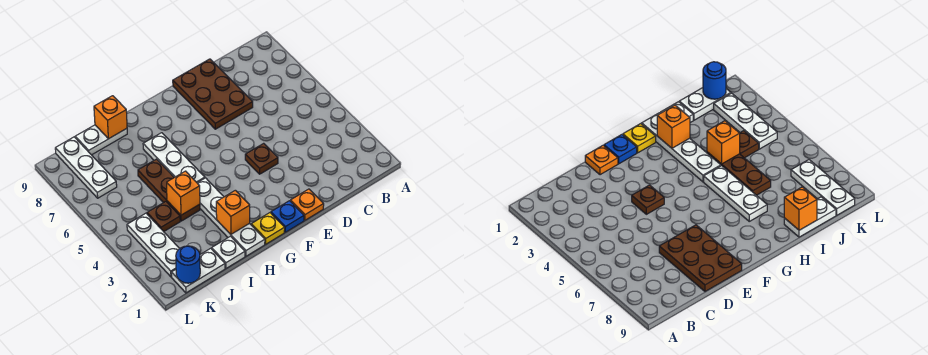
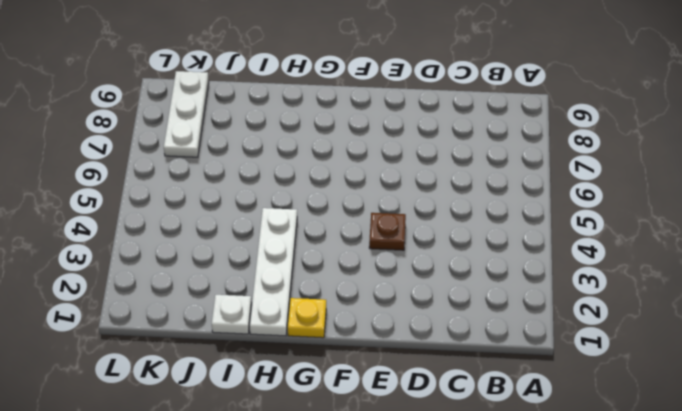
none -> brown plate D7:E9 level 1
none -> orange plate E1 level 1
none -> blue plate F1 level 1

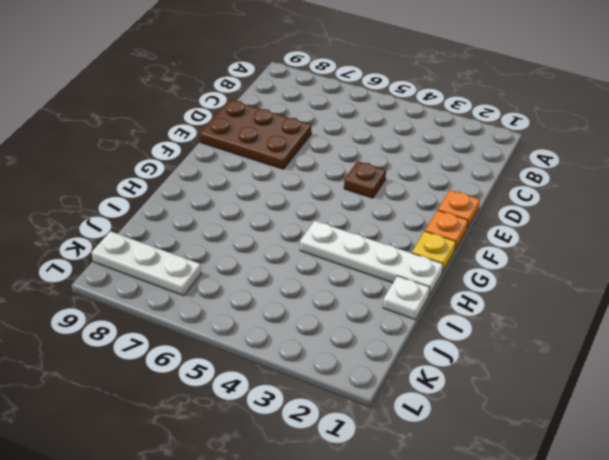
orange plate F1 level 1 -> blue plate F1 level 1
none -> white plate H5:H7 level 1
none -> brown plate I4:I6 level 1
none -> white plate I9:J9 level 1

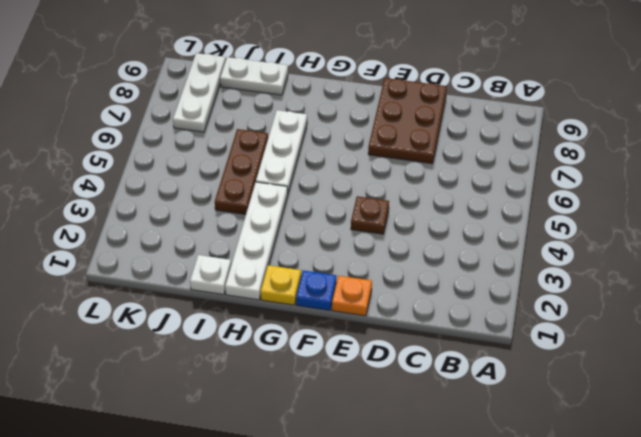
none -> white plate J1:K1 level 1
none -> brown plate J4 level 1
none -> white plate K2:K4 level 1

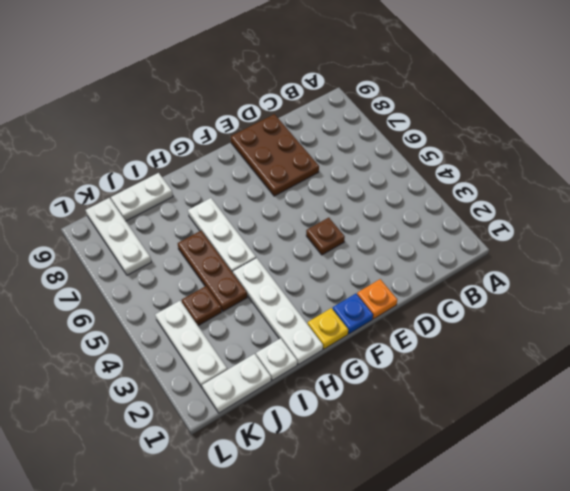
none -> orange brick H2 level 2
none -> orange brick I4 level 2
none -> orange brick I9 level 2

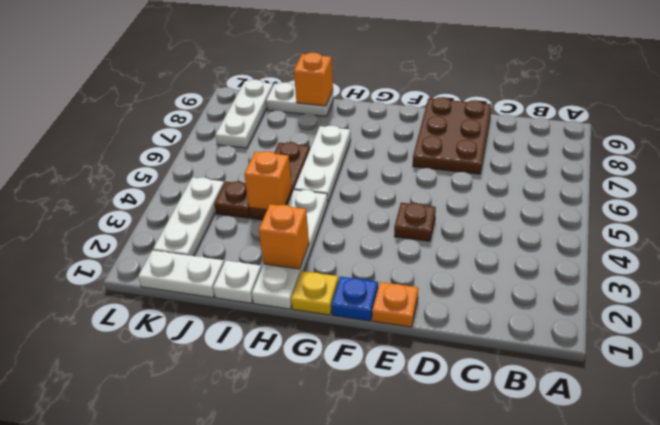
none -> blue round brick K1 level 2

